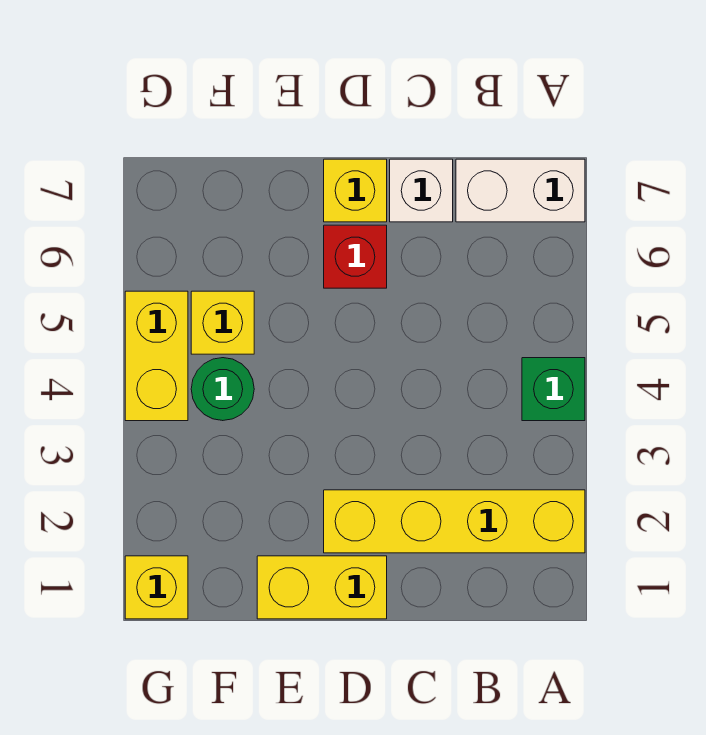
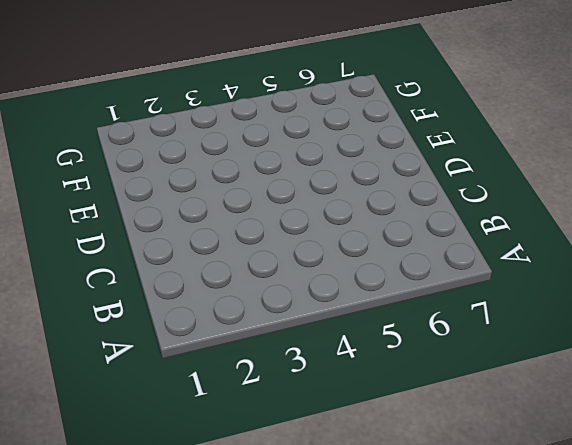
none -> yellow brick A2:D2 level 1
none -> green brick A4 level 1

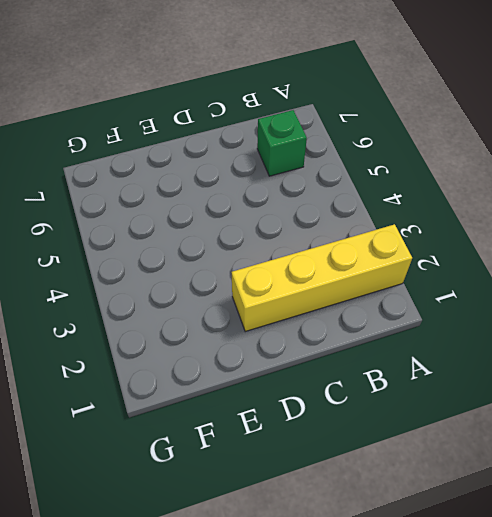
green brick B6 level 1 -> green brick A4 level 1
none -> white brick A7:B7 level 1
none -> white brick C7 level 1

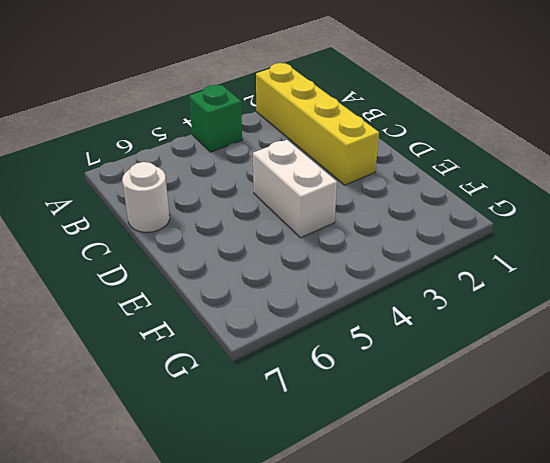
white round brick C7 level 1 -> white brick C7 level 1
white brick D4:E4 level 1 -> white brick A7:B7 level 1
none -> yellow brick D1:E1 level 1
none -> red brick D6 level 1

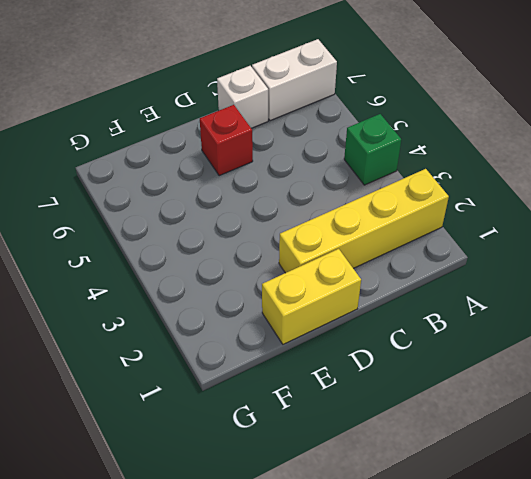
none -> yellow brick D7 level 1
none -> green round brick F4 level 1

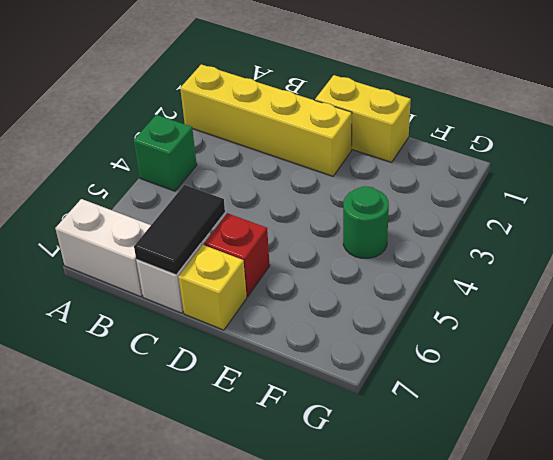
black tile C6:C7 level 2 -> none
none -> yellow brick F5 level 1
none -> yellow brick G1 level 1

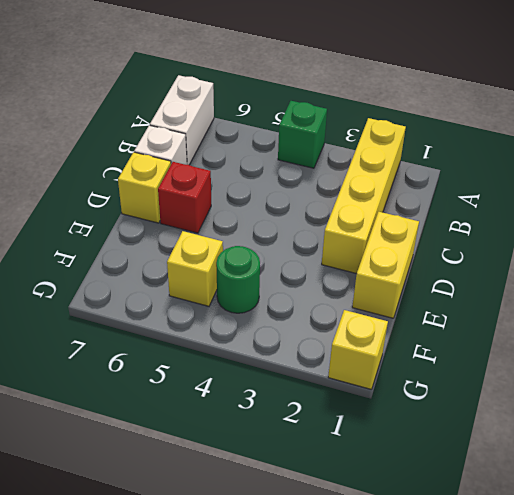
none -> yellow brick G4:G5 level 1

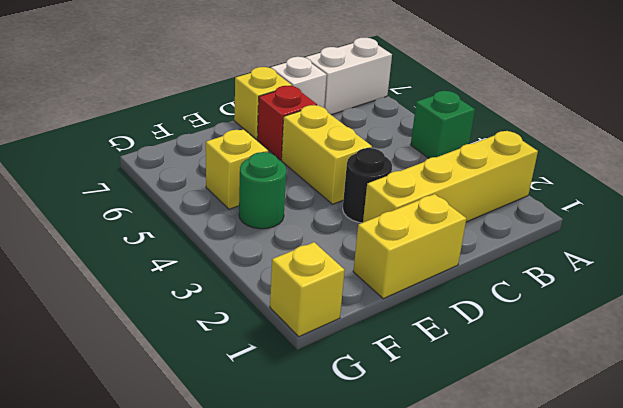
black round brick D3 level 1 -> none
yellow brick D4:D5 level 1 -> yellow brick G4:G5 level 1

